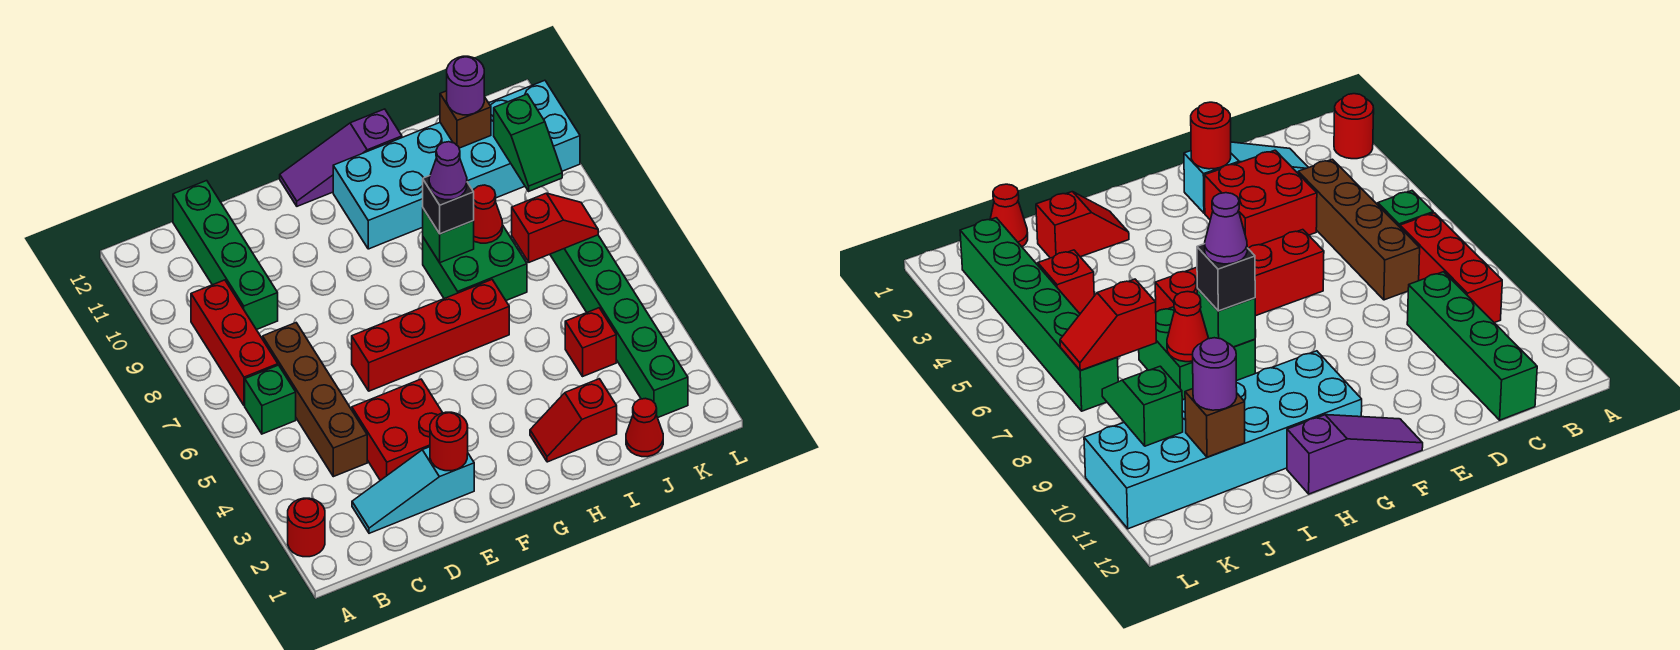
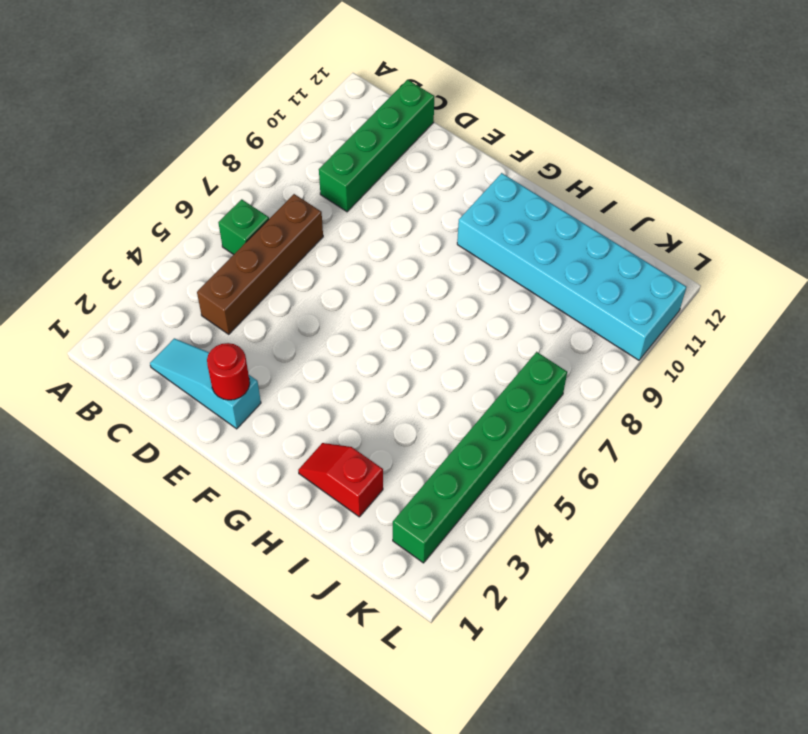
none -> red round brick A2 level 1
none -> red brick B7:B9 level 1
none -> red brick D3:E4 level 1

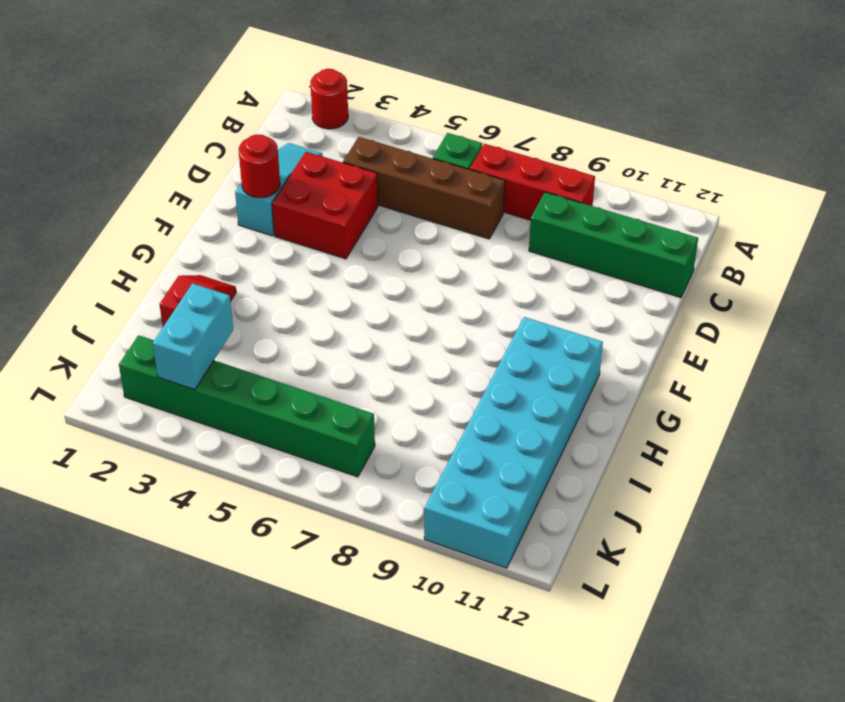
cyan brick J3:K3 level 2 -> none
none -> red brick E6:H6 level 1
none -> purple slope F12:H12 level 1 top H
none -> green brick H7:I8 level 1

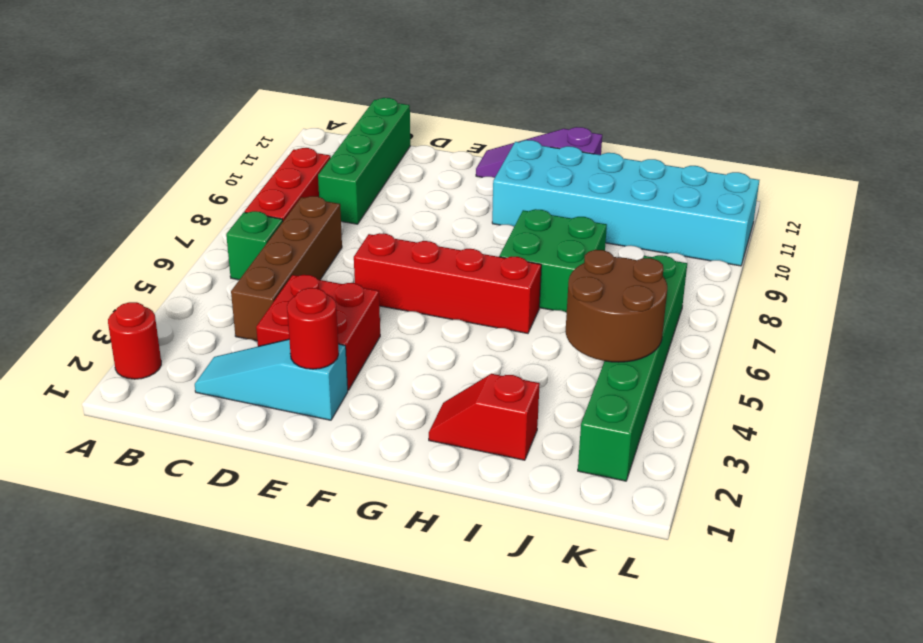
brown round brick J4:K5 level 2 -> none
none -> red cone J1 level 1
none -> red brick J4 level 1
none -> green brick H8 level 2

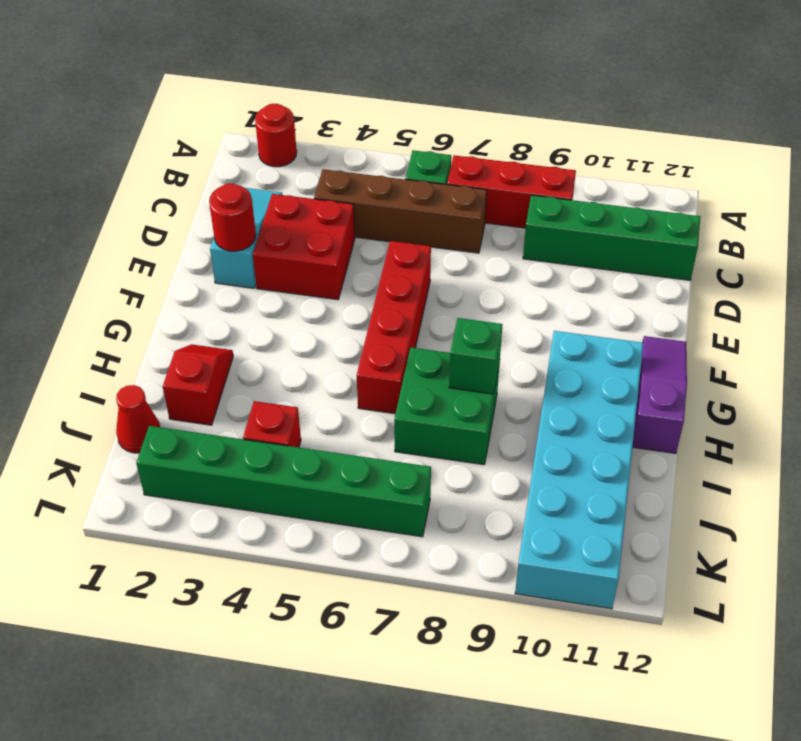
none -> red cone I8 level 2
none -> red slope J7:K7 level 2 top J
none -> brown brick J11 level 2

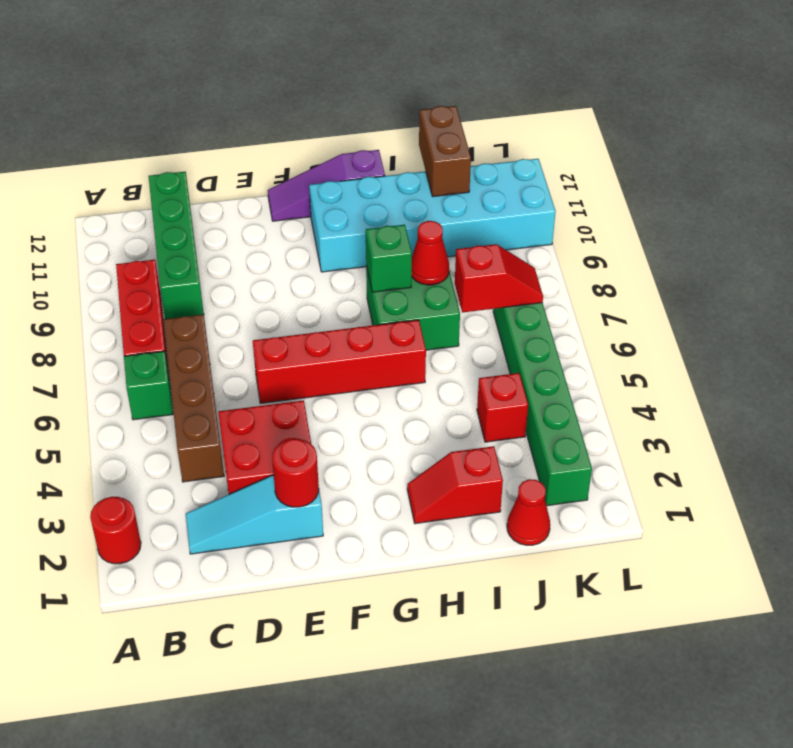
brown brick J11:J12 level 2 -> brown brick J11 level 2
none -> green slope K9:K10 level 2 top 10
none -> black brick H8 level 3
none -> purple round brick J11 level 3

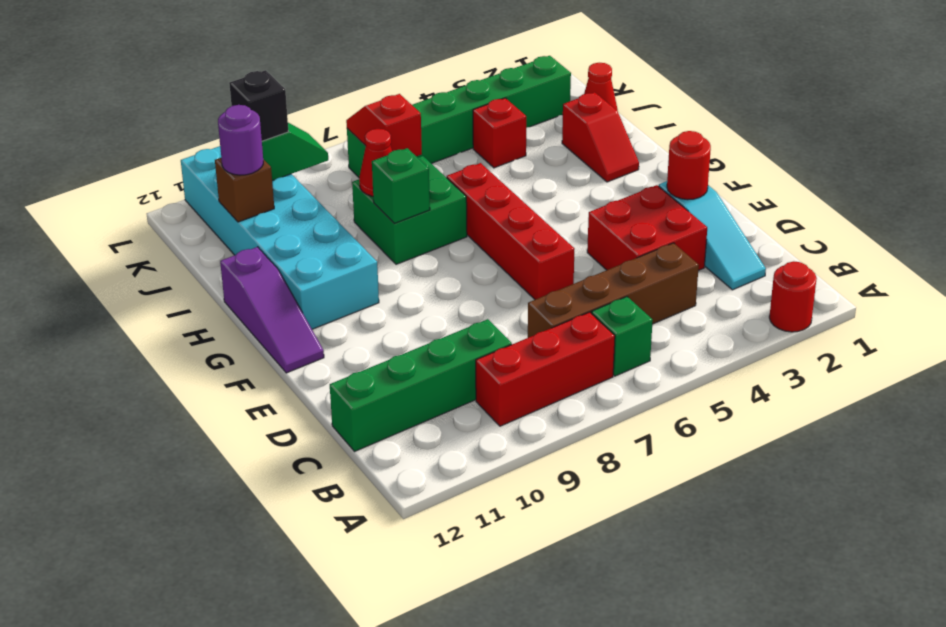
black brick K10 level 3 -> black brick H8 level 3
none -> purple cone H8 level 4

